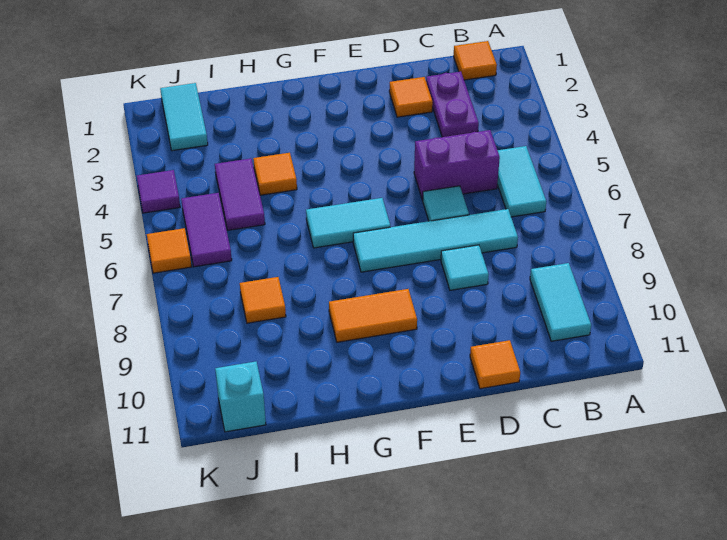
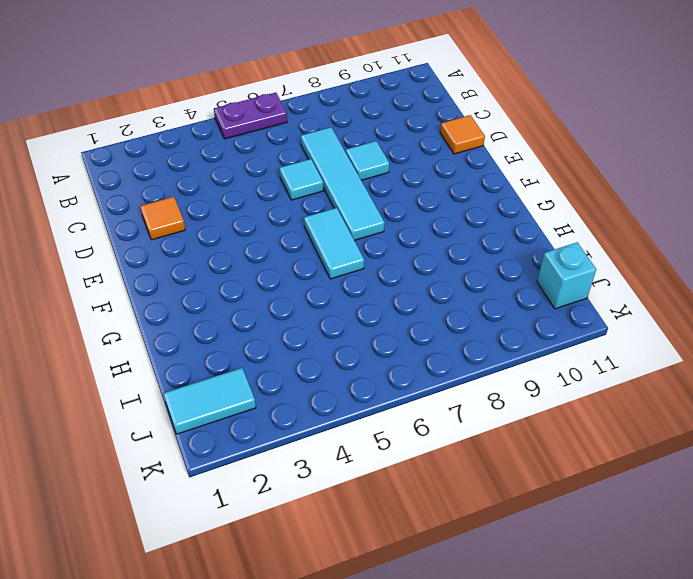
purple plate A5:A6 level 1 -> purple plate C2:C3 level 1
none -> orange tile B1 level 1
none -> cyan tile B5:B6 level 1
none -> cyan tile B9:B10 level 1

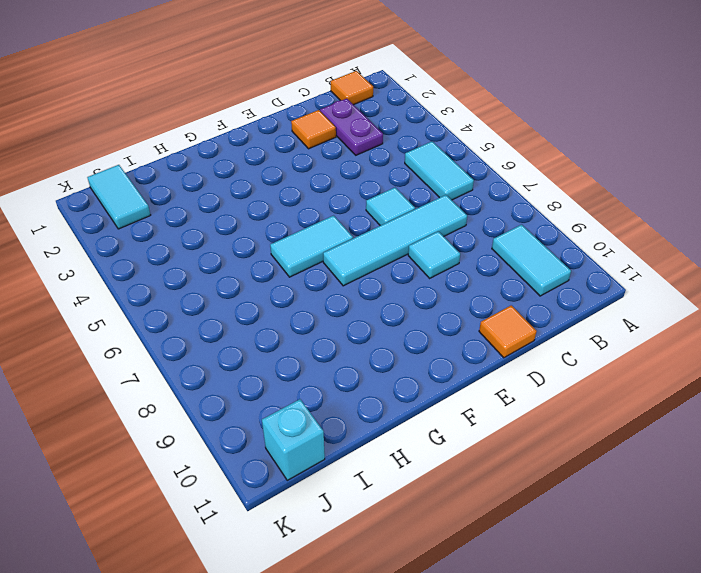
none -> purple brick C5:D5 level 1
none -> orange tile F9:G9 level 1
none -> orange tile H4 level 1

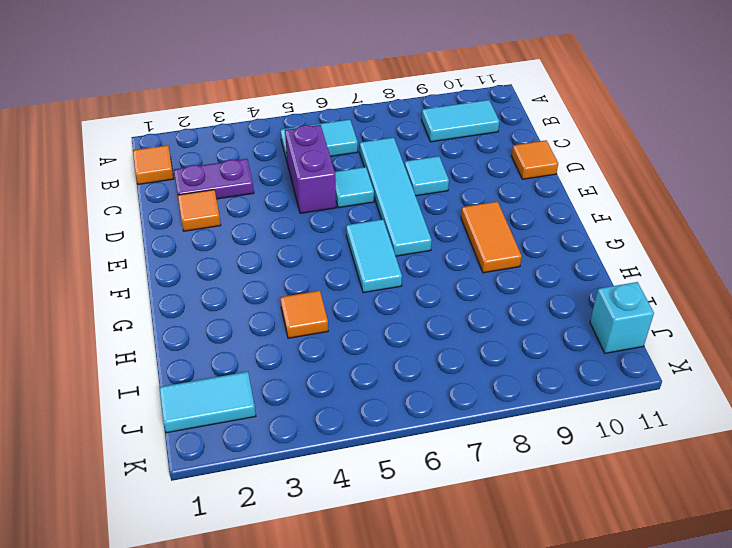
none -> purple tile I4:I5 level 1
none -> orange tile I8 level 1
none -> purple tile J5:J6 level 1

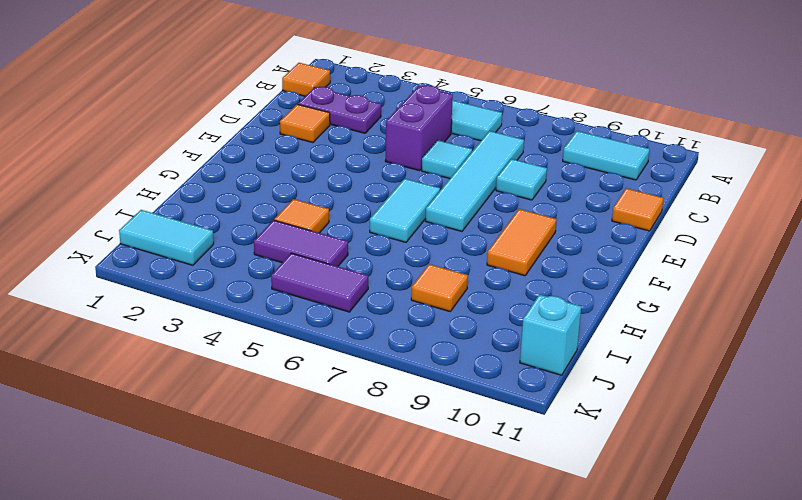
none -> purple tile K4 level 1
none -> orange tile K6 level 1

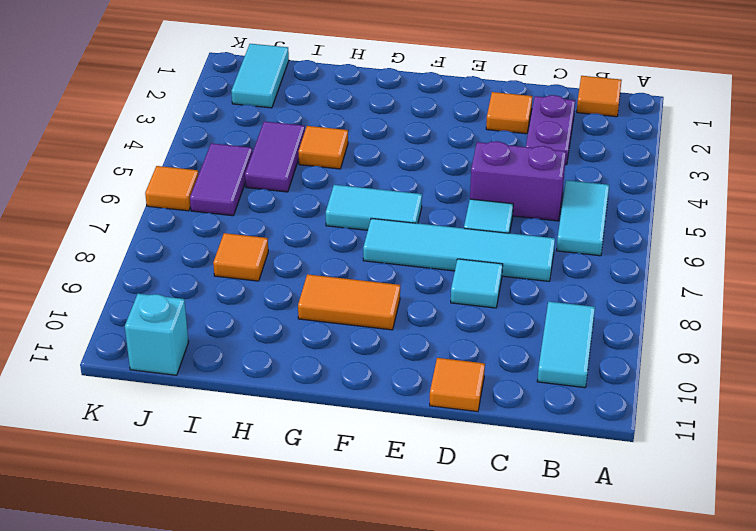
none -> purple tile K4 level 1

